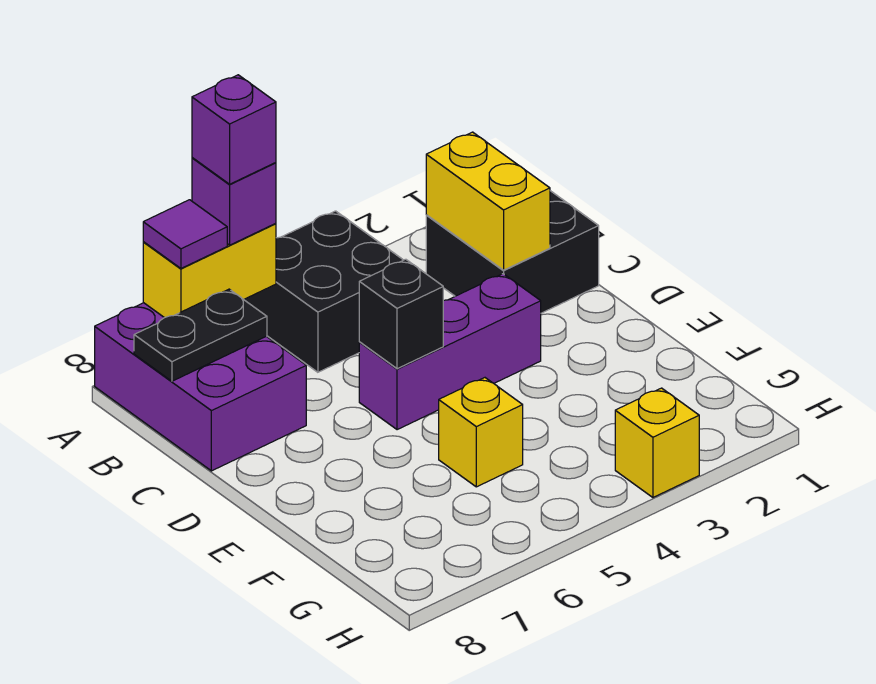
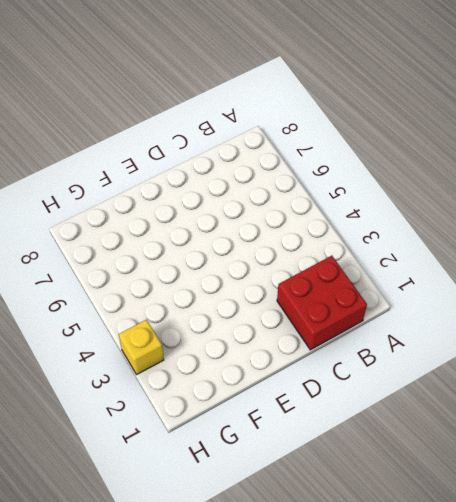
red brick B1:C2 level 1 -> black brick B1:C2 level 1
none -> black brick A4:B5 level 1
none -> purple brick A7:C8 level 1
none -> purple brick D3:D5 level 1

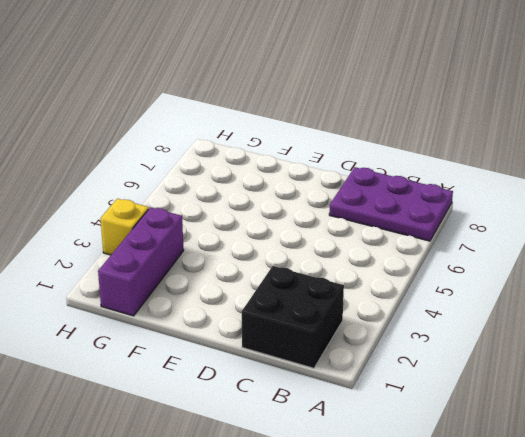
purple plate A7:C8 level 1 -> purple brick A7:C8 level 1
purple brick G1:G3 level 1 -> purple brick D3:D5 level 1
none -> black brick A4:B5 level 1
none -> yellow brick F5 level 1
none -> yellow brick A6:A7 level 2

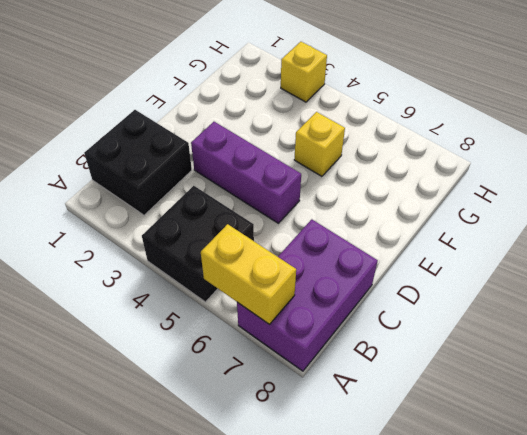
none -> yellow brick B2:C2 level 2
none -> black plate B7:B8 level 2
none -> black brick D5 level 2

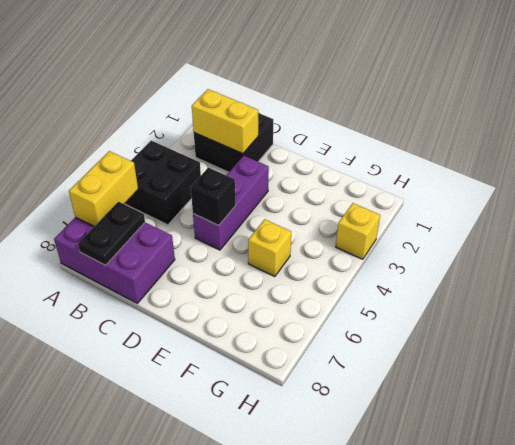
none -> purple brick A6 level 3
none -> purple tile A7 level 3
none -> purple brick A6 level 4

